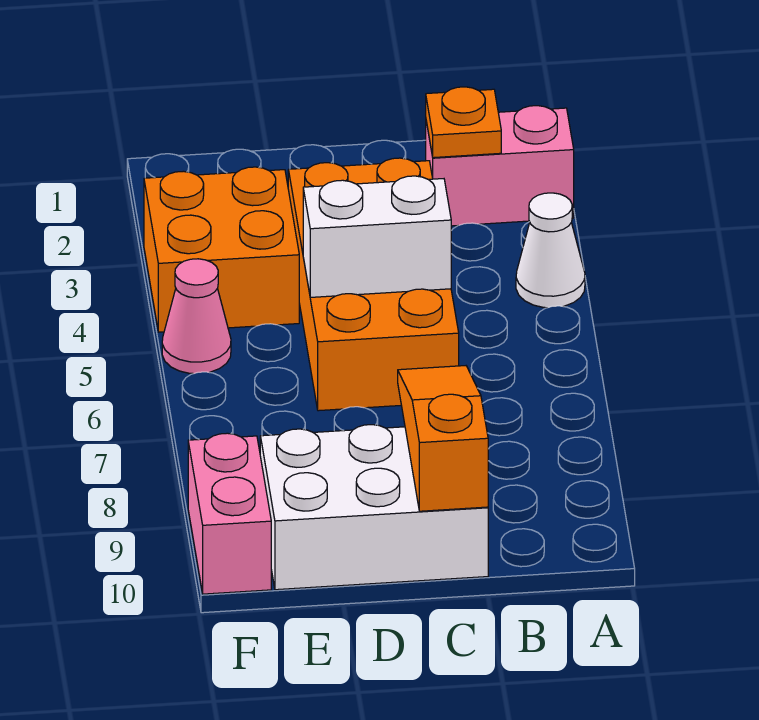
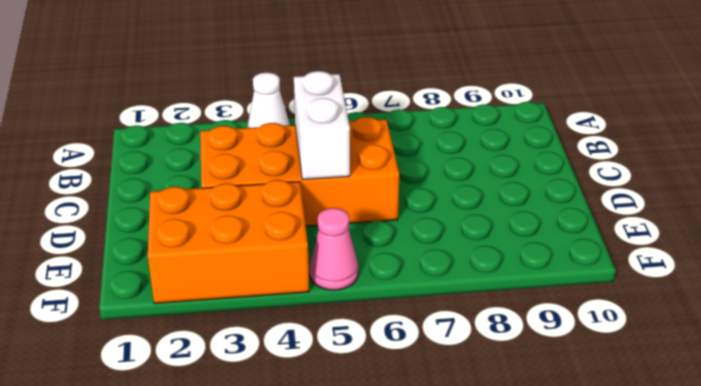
orange brick E2:F4 level 1 -> orange brick E3:F4 level 1
none -> pink brick A2:B2 level 1
none -> white brick C9:E10 level 1

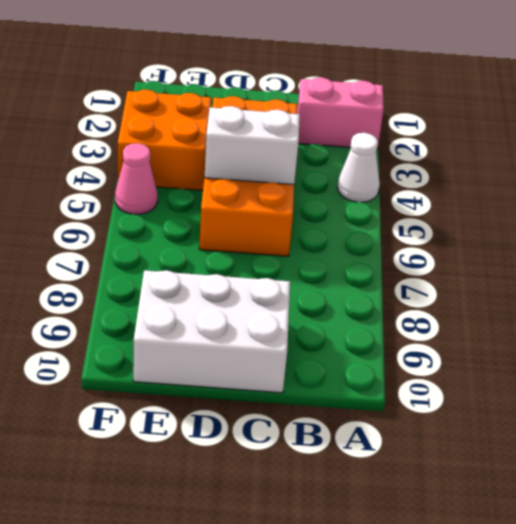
none -> pink brick F9:F10 level 1
none -> orange plate B2 level 2

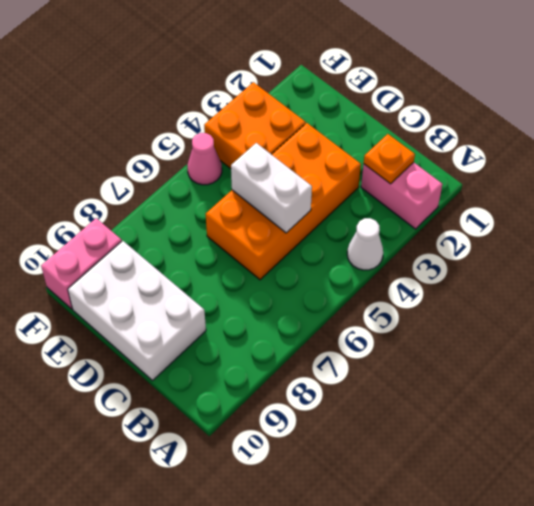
none -> orange slope C8:C10 level 2 top 10

